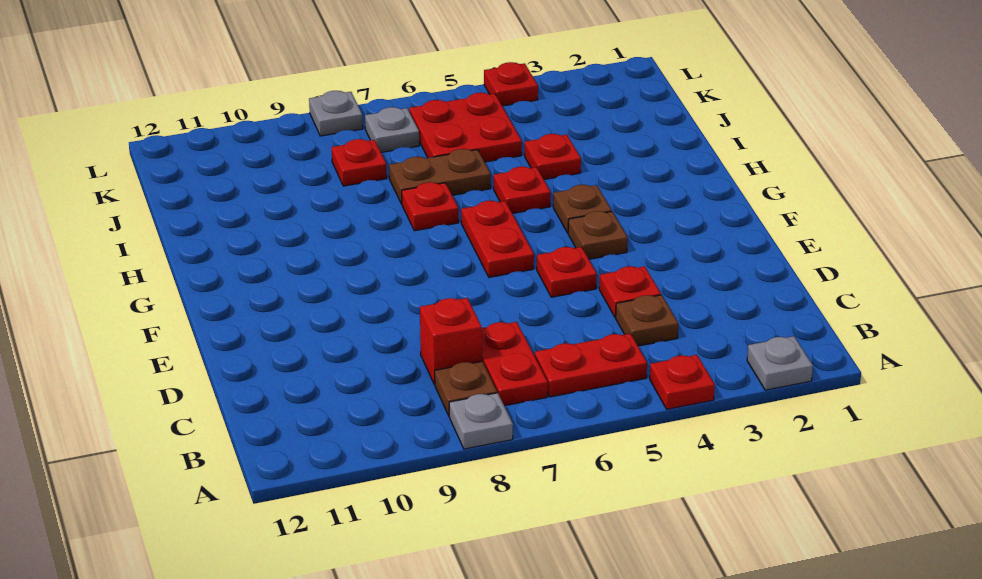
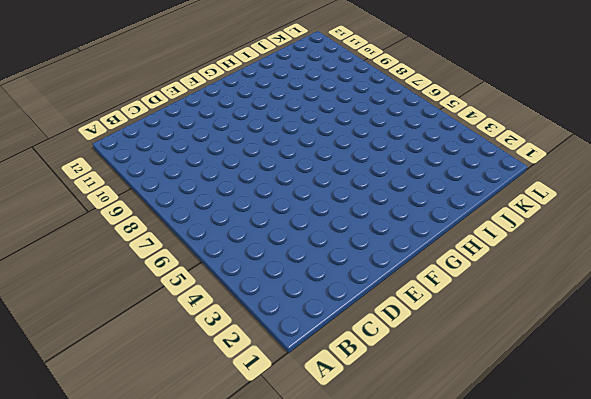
none -> grey plate A2 level 1
none -> red plate A4 level 1
none -> grey plate A8 level 1

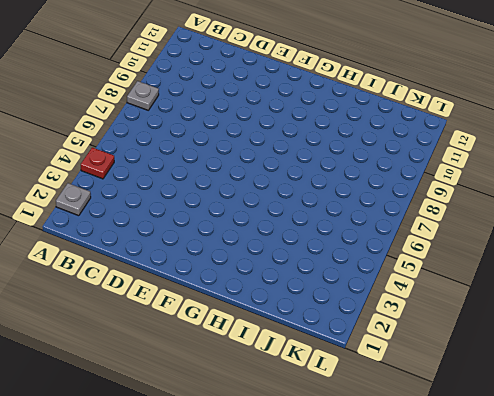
none -> red plate B5:B6 level 1
none -> red plate B7:C7 level 1
none -> brown plate B8 level 1

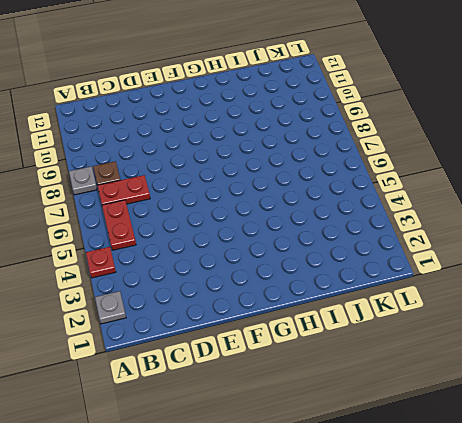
none -> brown plate C4 level 1
none -> red brick C8 level 1
none -> red plate D4 level 1

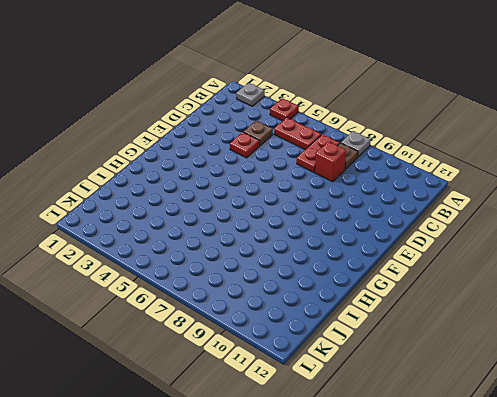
none -> red plate E5 level 1
none -> brown plate F4 level 1
none -> red plate F6:G6 level 1

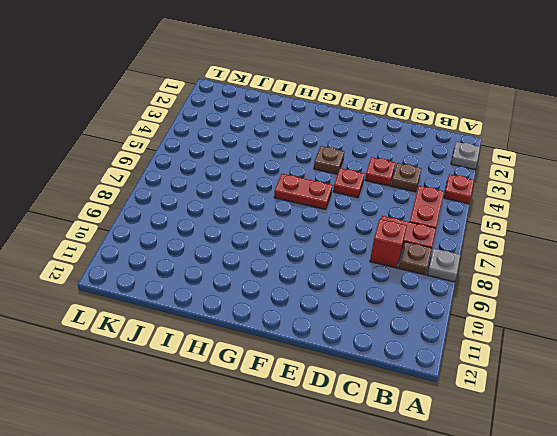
none -> brown plate G4 level 1
none -> red plate H5 level 1
none -> red plate H7 level 1

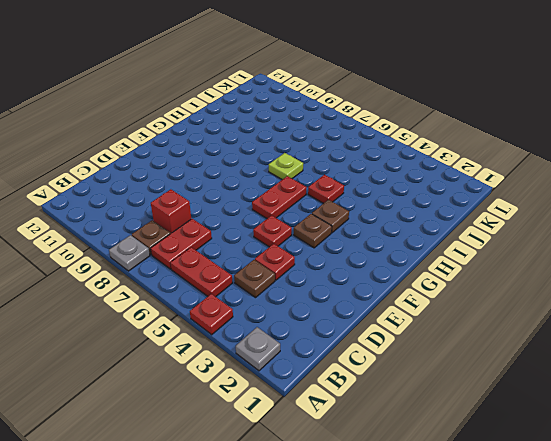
lime plate H7 level 1 -> red plate H7 level 1
none -> red plate I4 level 1
none -> brown plate I6:I7 level 1
none -> red plate J5:K6 level 1

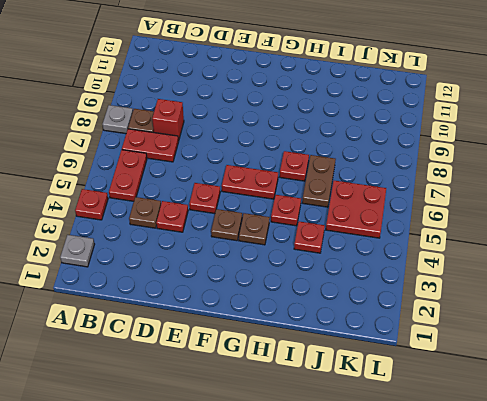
none -> red plate J8 level 1
none -> grey plate K7 level 1
none -> red plate L4 level 1

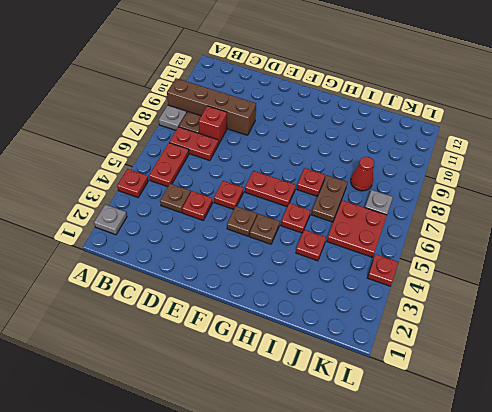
brown brick A9:D9 level 1 -> none
red cone J8 level 1 -> red plate J8 level 1
none -> grey plate L8 level 1

